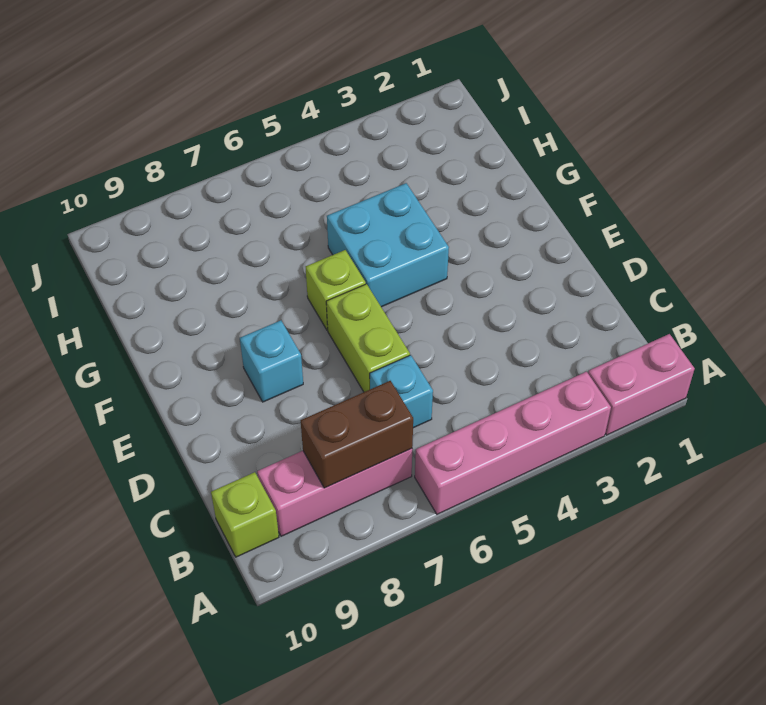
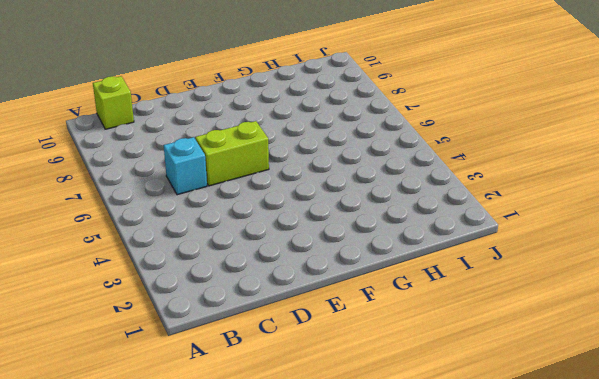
none -> pink brick A1:A2 level 1
none -> pink brick A3:A6 level 1

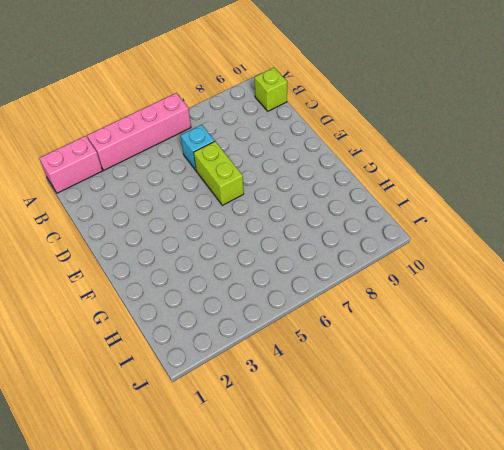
none -> pink brick B7:B9 level 1
none -> cyan brick E8 level 1

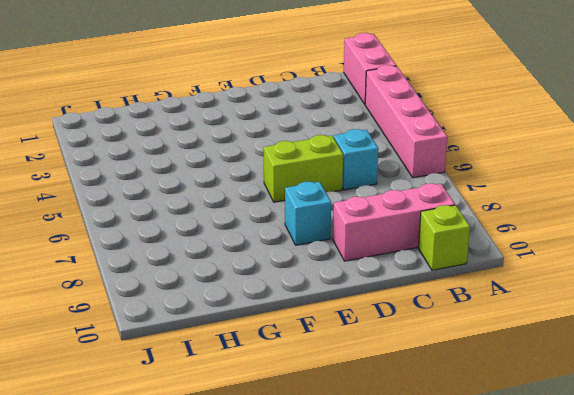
pink brick B9:D9 level 1 -> pink brick B7:B9 level 1
none -> cyan brick F4:G5 level 1
none -> lime brick F6 level 1

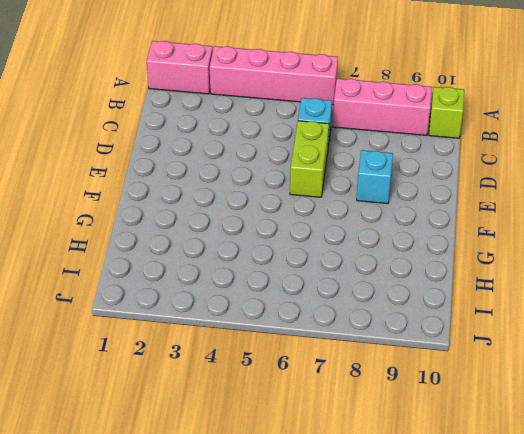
none -> cyan brick F4:G5 level 1
none -> lime brick F6 level 1

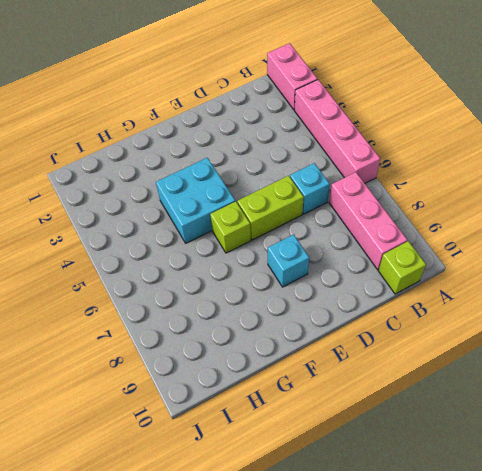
none -> brown brick B7:B8 level 2

